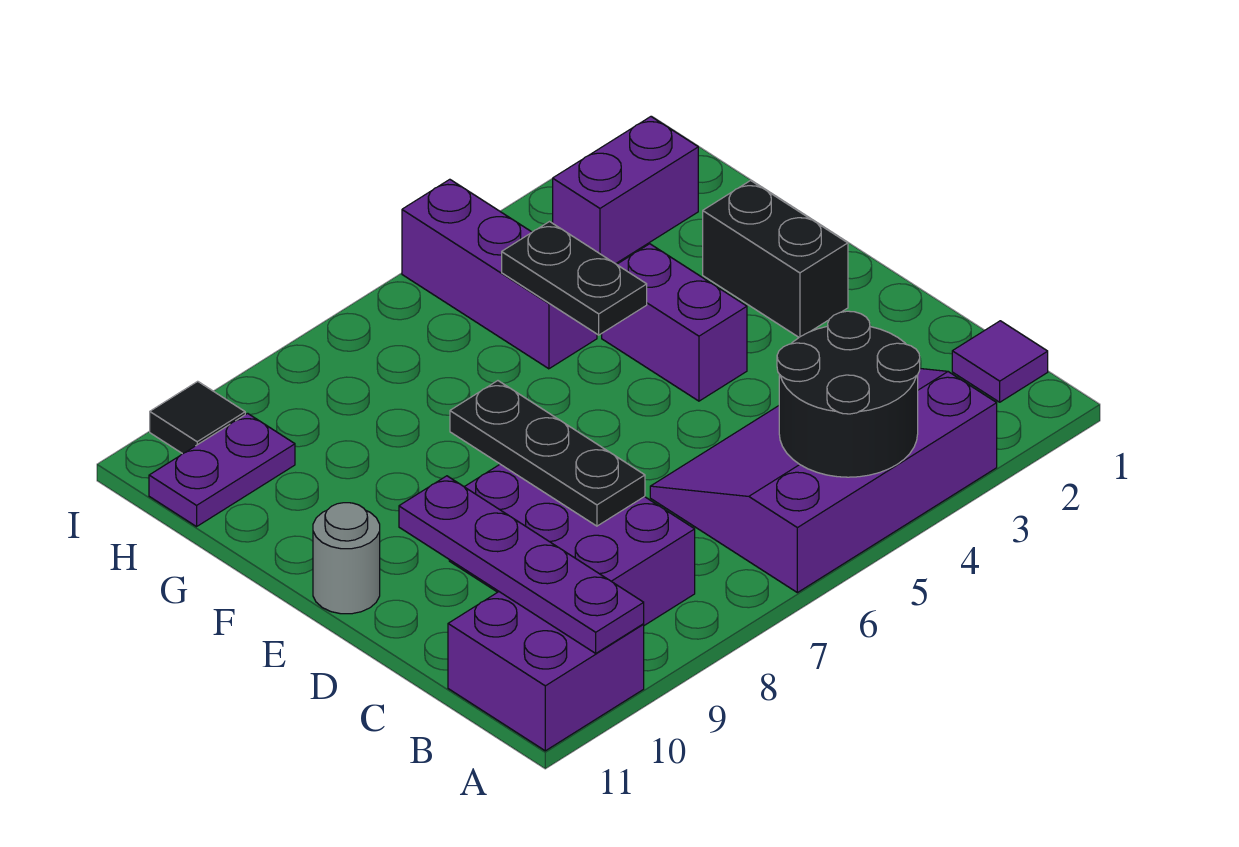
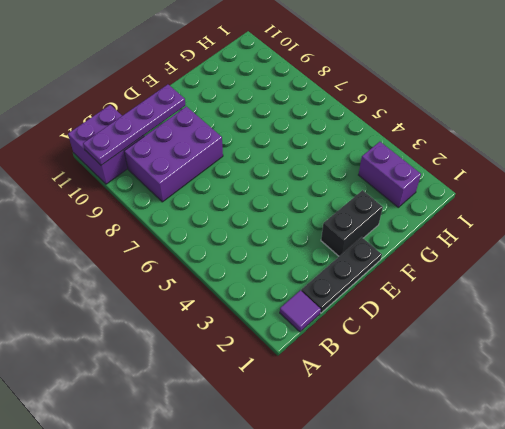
black plate C1:E1 level 1 -> black plate C8:E8 level 2
none -> purple slope A3:C6 level 1 top A
none -> purple brick E4:F4 level 1
none -> grey round brick E11 level 1

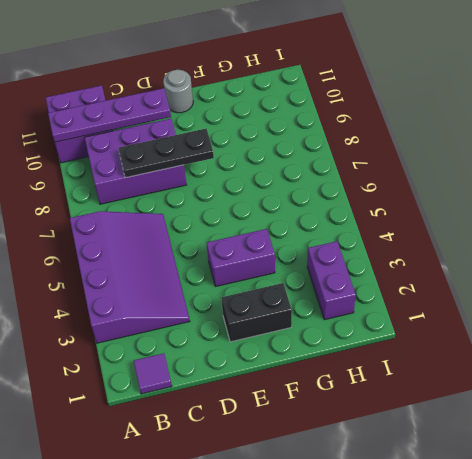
none -> purple brick G5:I5 level 1
none -> purple plate H10:H11 level 1
none -> black tile I10 level 1

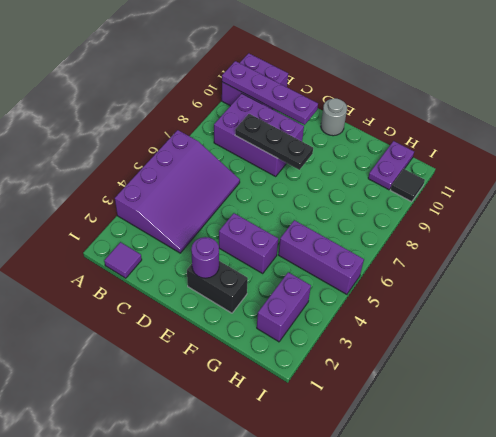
purple round brick E2 level 2 -> none
none -> black round brick A4:B5 level 2
none -> black plate F5:G5 level 2

